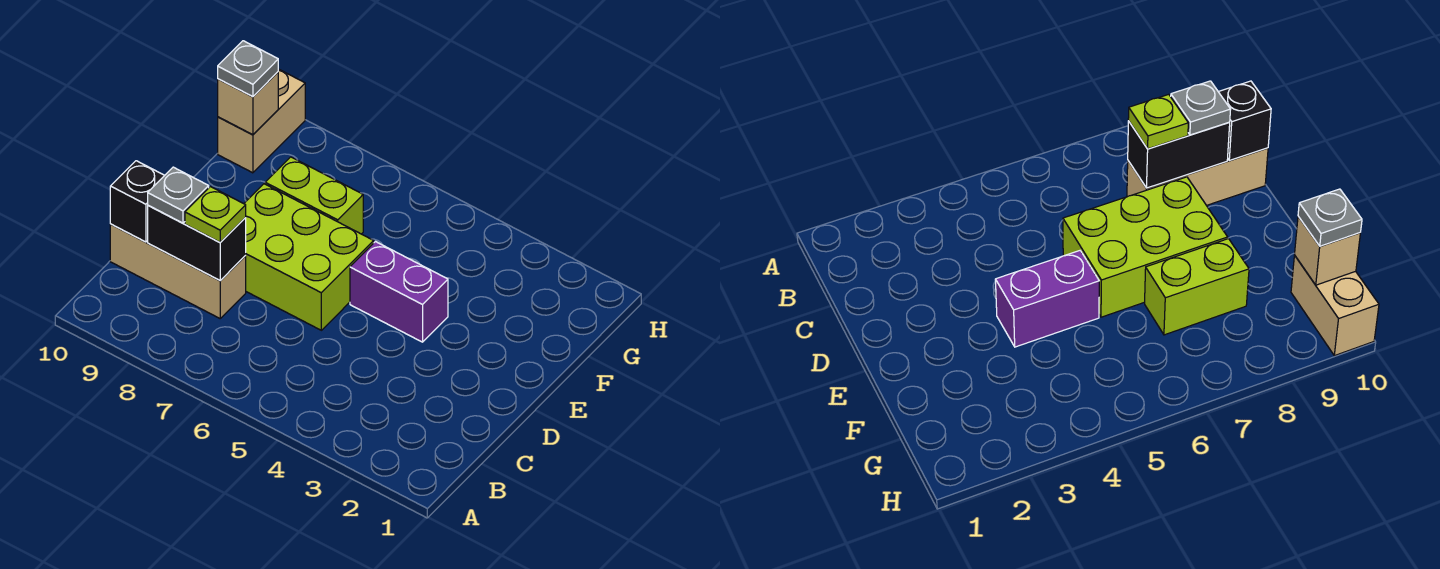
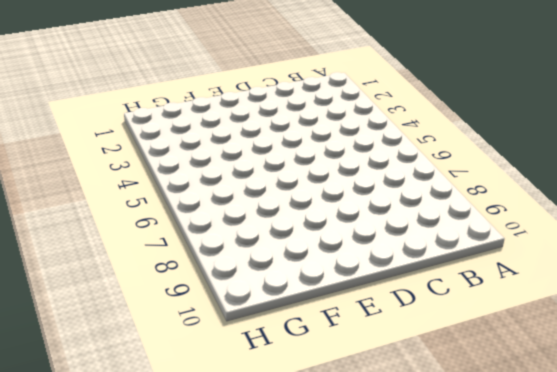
none -> tan brick C8:C10 level 1
none -> lime brick D6:E8 level 1

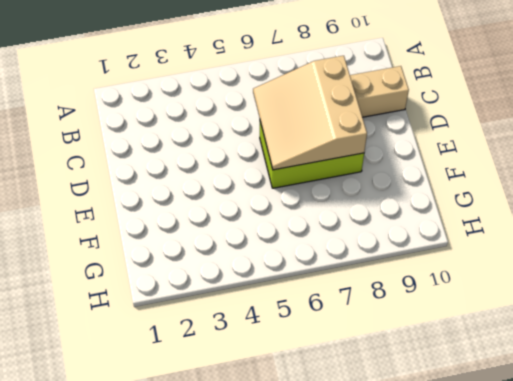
tan slope C6:E8 level 2 top 8 -> black brick C8:C9 level 2
none -> purple brick E4:E5 level 1
none -> lime brick F7:F8 level 1

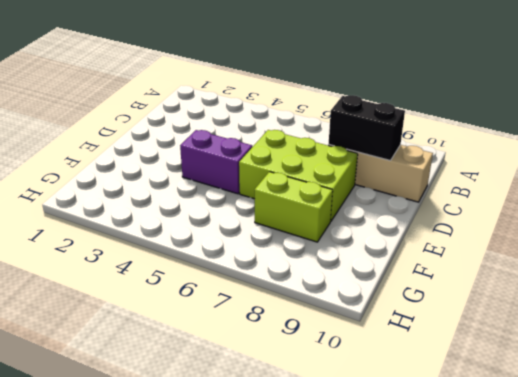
none -> tan brick G10:H10 level 1
none -> black brick C10 level 2

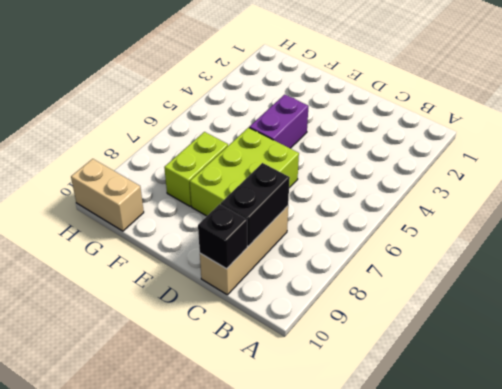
none -> tan brick G10 level 2
none -> lime plate C8 level 3

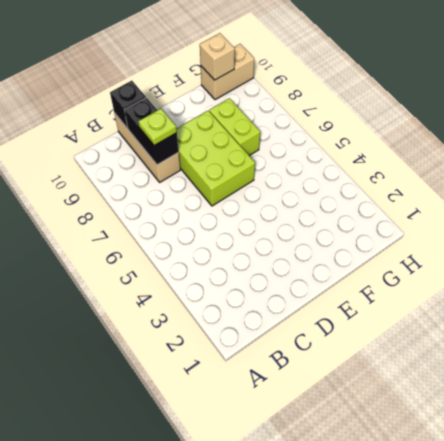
none -> purple brick E4:E5 level 1
none -> grey plate C9 level 3

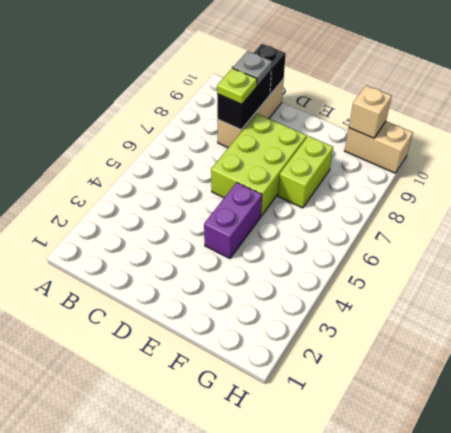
none -> grey plate G10 level 3

